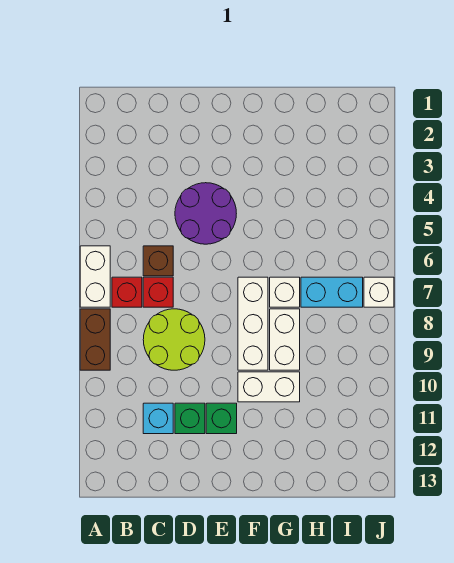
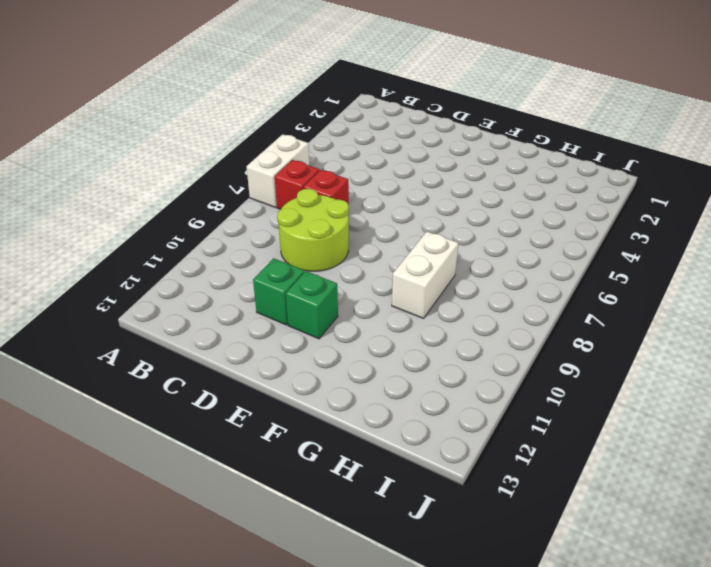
none -> brown brick A8:A9 level 1
none -> brown brick C6 level 1
none -> cyan brick C11 level 1

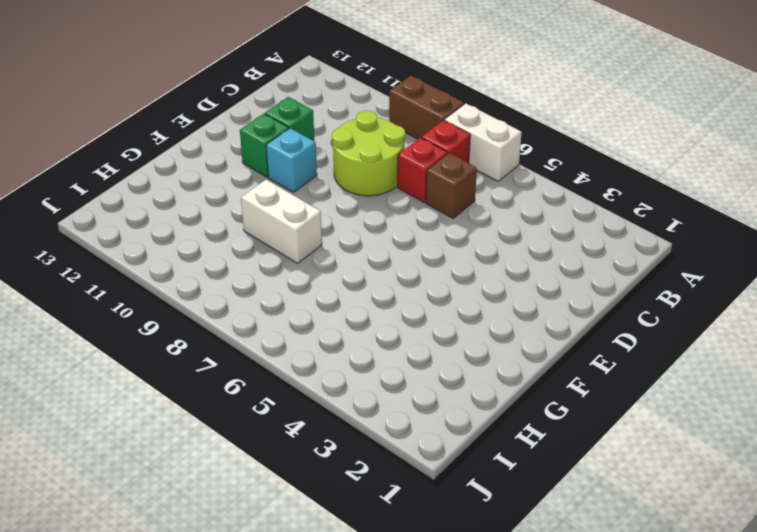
cyan brick E10 level 1 -> cyan brick C11 level 1
none -> purple round brick D4:E5 level 1
none -> white brick F7:F9 level 1
none -> white brick F10:G10 level 1

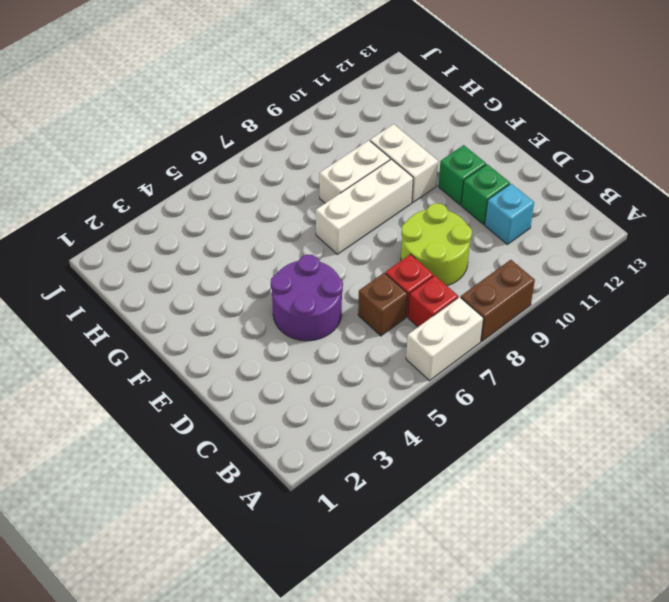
none -> white brick G7 level 1
none -> cyan brick H7:I7 level 1
none -> white brick J7 level 1

